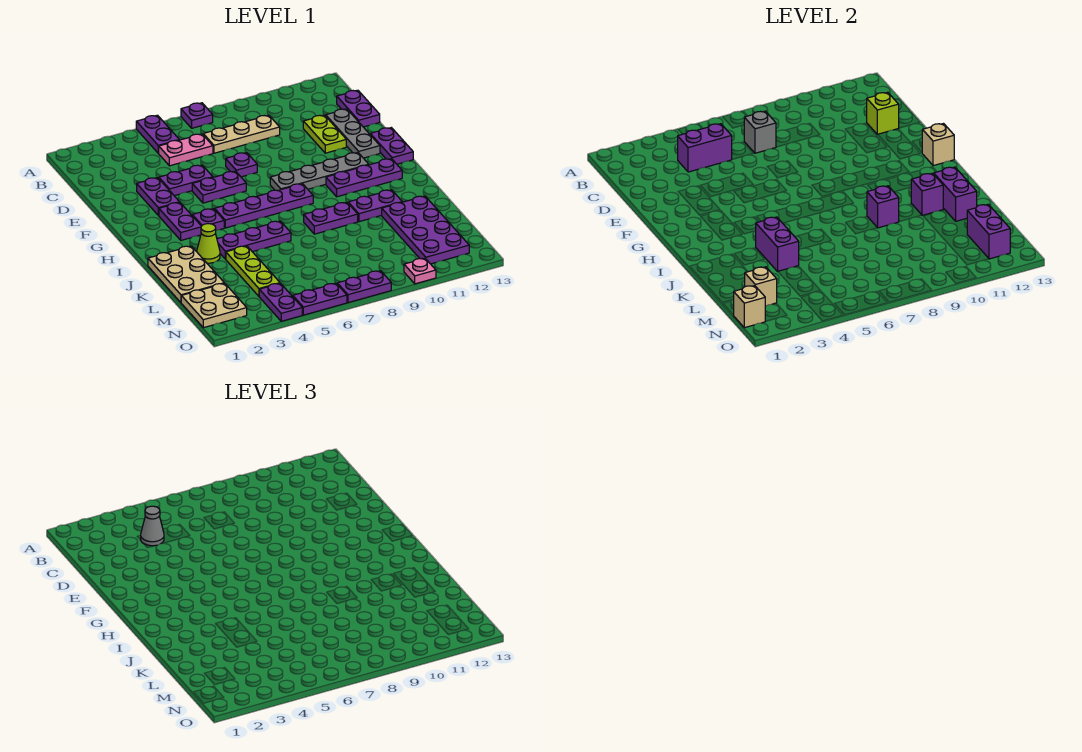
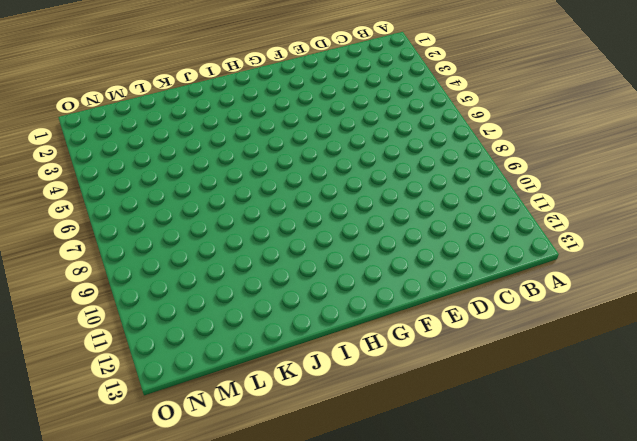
none -> purple plate A5:B5 level 1
none -> purple plate A7 level 1
none -> pink plate C5:C6 level 1
none -> tan plate C7:C9 level 1

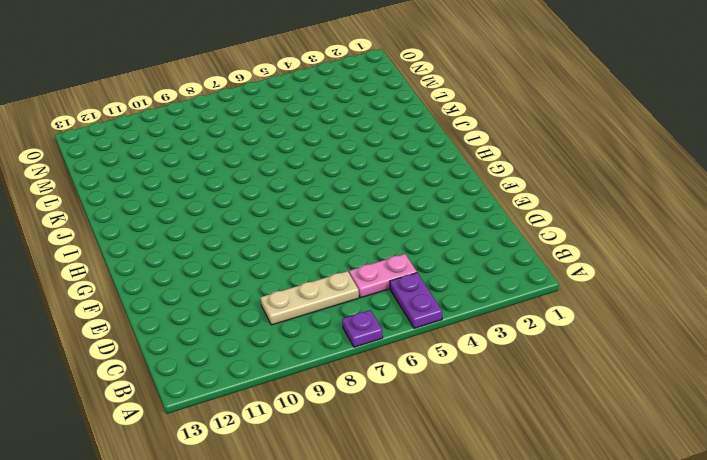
none -> purple plate C13:D13 level 1
none -> lime plate D11:E11 level 1
none -> grey plate D12:F12 level 1
none -> purple plate E3:F3 level 1

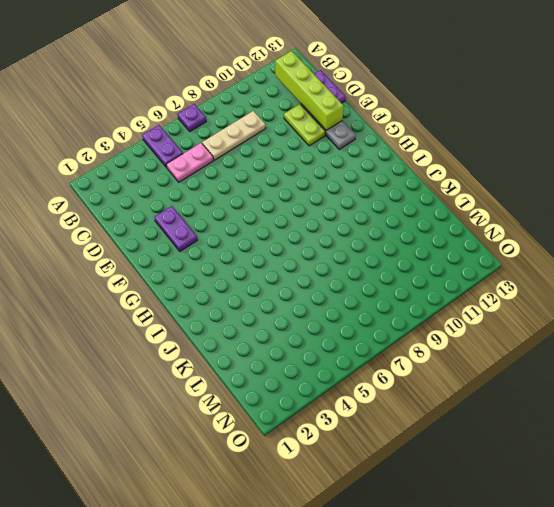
lime brick B12:E12 level 2 -> lime brick D12 level 2
none -> purple plate E4:E5 level 1
none -> purple plate E7 level 1
none -> purple plate F5:F6 level 1
none -> purple plate F13:G13 level 1

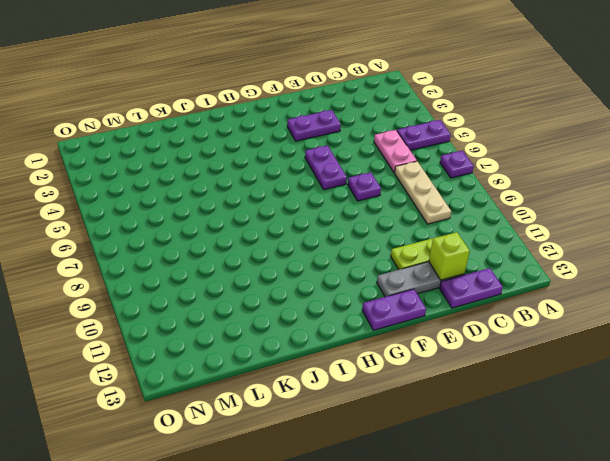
none -> purple plate E4:E5 level 1
none -> purple plate G3:H3 level 1
none -> grey plate G8:G11 level 1
none -> purple plate H4 level 1

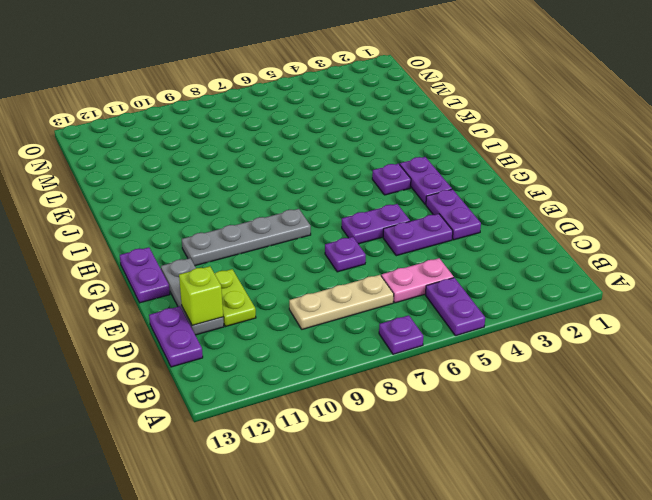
none -> purple plate H5:H8 level 1
none -> purple plate H10:H12 level 1
none -> tan plate J1:L2 level 1
none -> lime cone J3 level 1

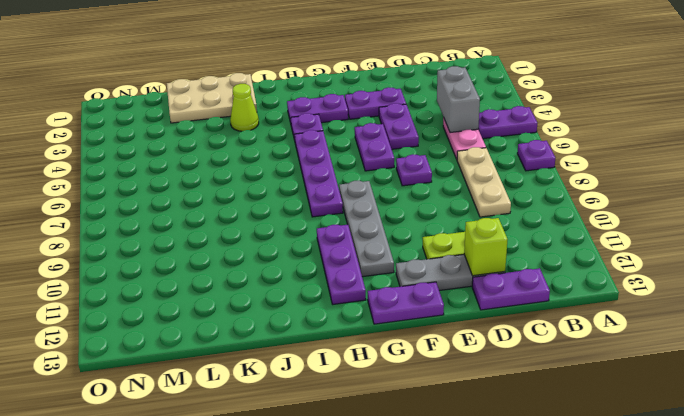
grey brick C4:C5 level 2 -> purple brick C4:C5 level 2
none -> purple plate J4:J6 level 1
none -> purple plate J8:J9 level 1
none -> purple plate J10:J11 level 1
none -> lime plate K4:M4 level 1

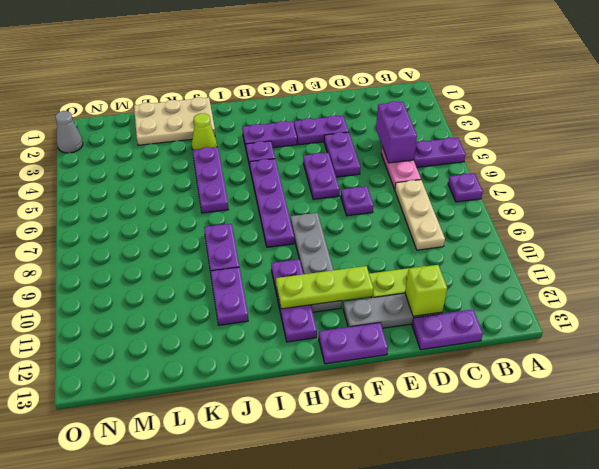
lime plate F11:H11 level 2 -> lime plate K4:M4 level 1
grey cone O2 level 1 -> grey cone C4 level 3
none -> purple plate K11:N12 level 1
none -> tan plate M1:N2 level 1
none -> purple plate N4:O4 level 1
none -> purple plate O5:O6 level 1

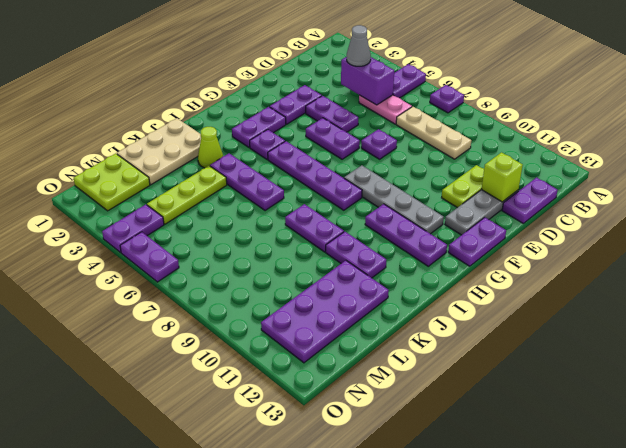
lime plate M1:N2 level 1 -> tan plate M1:N2 level 1
none -> purple plate O7:O8 level 1
none -> pink plate O10 level 1
none -> grey brick C7 level 2
none -> tan brick G13 level 2

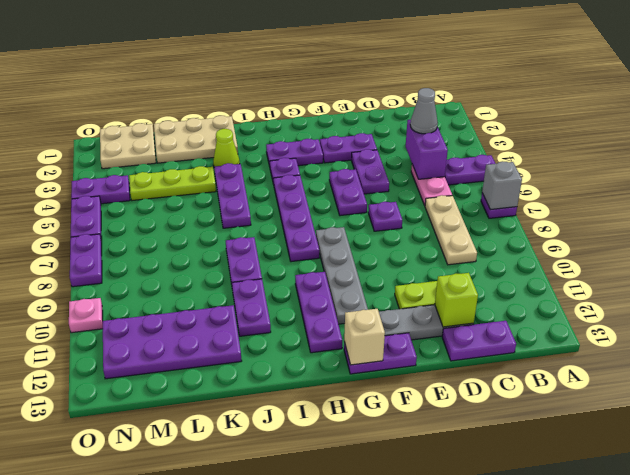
grey brick A7 level 2 -> grey brick C7 level 2
none -> purple brick J4:K4 level 2
none -> purple brick J9 level 2
none -> purple brick J11 level 2
none -> purple brick J12:K12 level 2

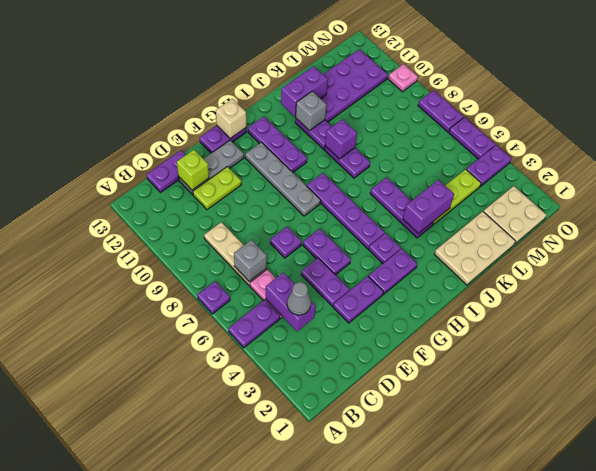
grey brick J11 level 2 -> purple brick J11 level 2
none -> lime cone J3 level 1
none -> tan brick M2 level 2
none -> purple brick M12:N12 level 2
none -> tan brick N1 level 2

